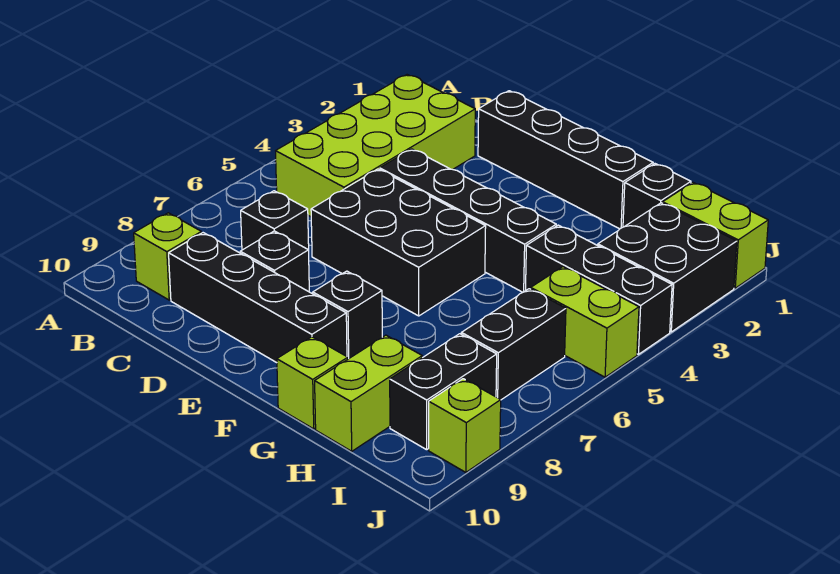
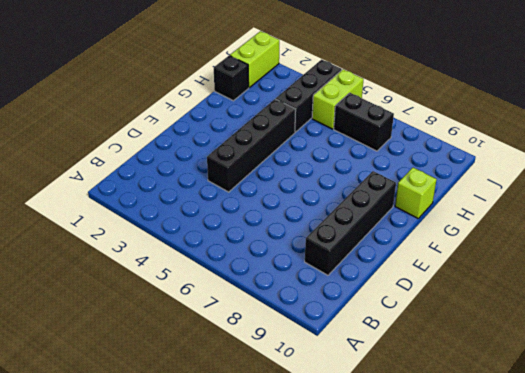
none -> lime brick B2:C5 level 1
none -> lime brick B9 level 1
none -> black brick C7 level 1

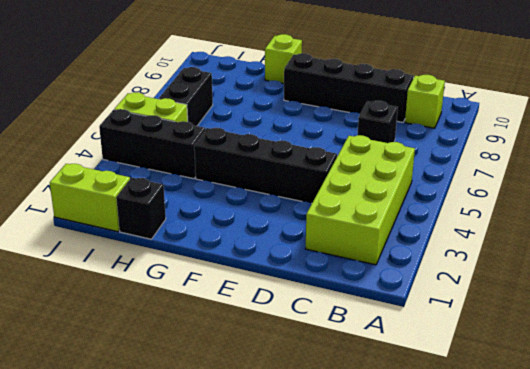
none -> black brick D1:G1 level 1
none -> black brick D5:F6 level 1
none -> black brick D8 level 1

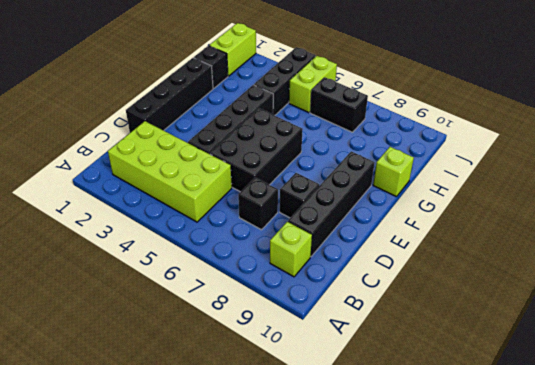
none -> black brick F8 level 1
none -> lime brick H9:H10 level 1
none -> black brick I2:J3 level 1

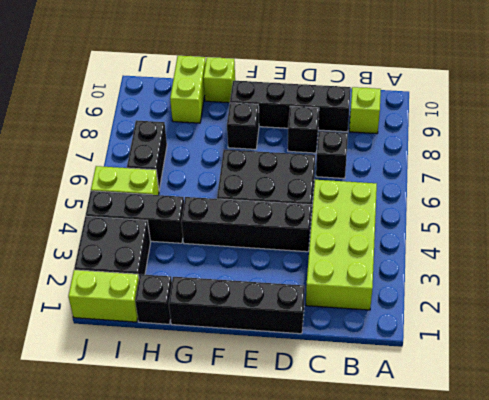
none -> black brick I8:I9 level 1
none -> lime brick J9 level 1

